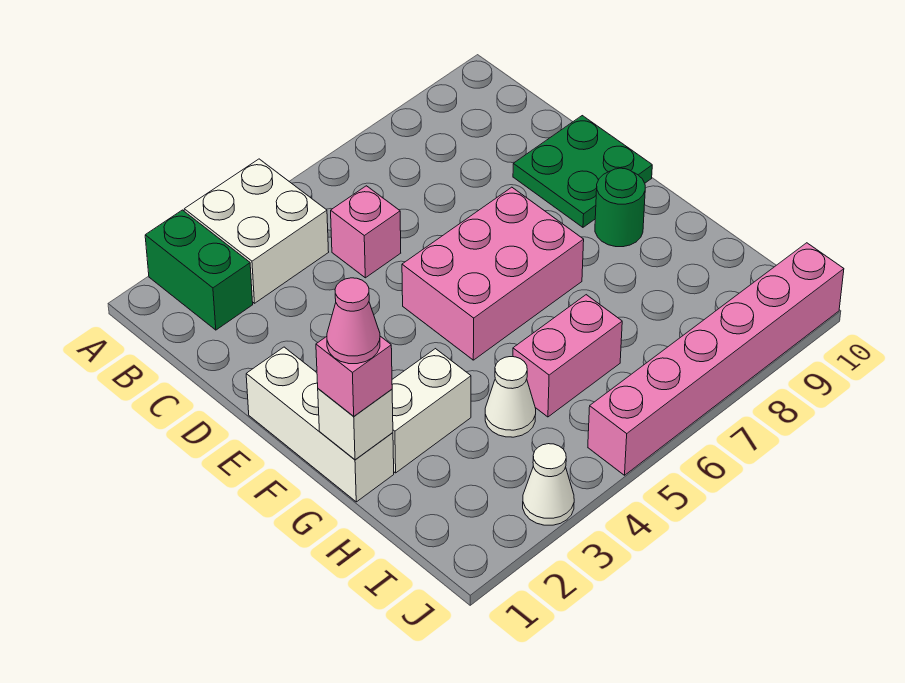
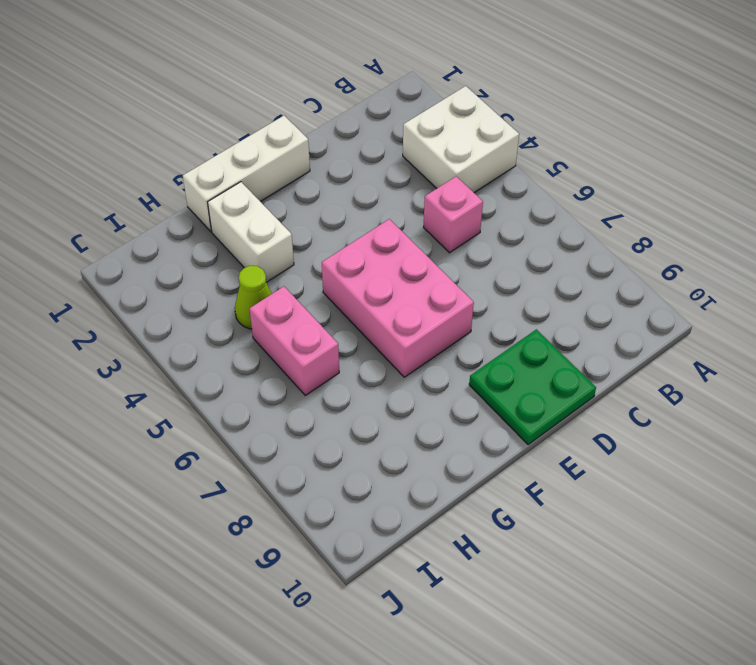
lime cone H4 level 1 -> white cone H4 level 1
none -> green brick A2:B2 level 1
none -> green round brick F9 level 1
none -> white cone J3 level 1

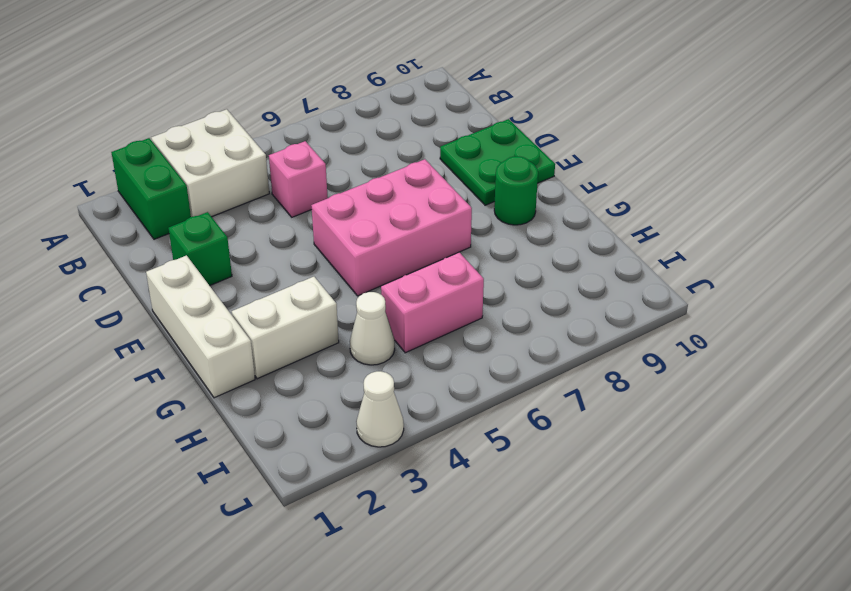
green brick D2 level 1 -> none
none -> pink brick J5:J10 level 1
none -> white brick G1 level 2
none -> pink brick G1 level 3

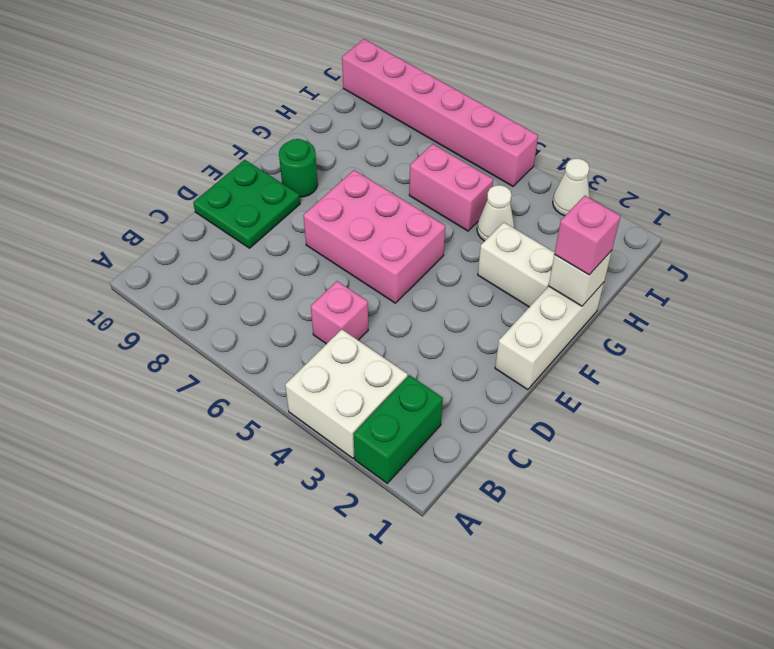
none -> pink cone G1 level 4

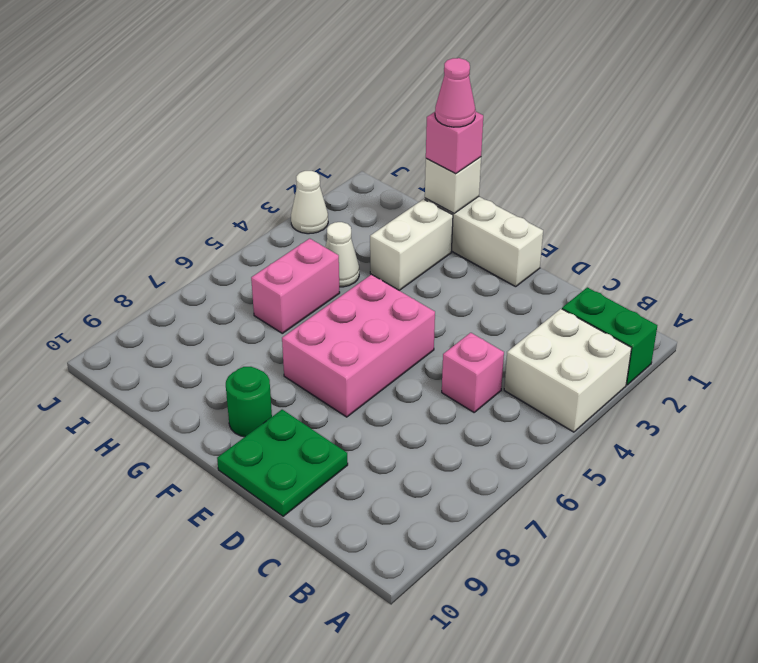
none -> pink brick J5:J10 level 1

